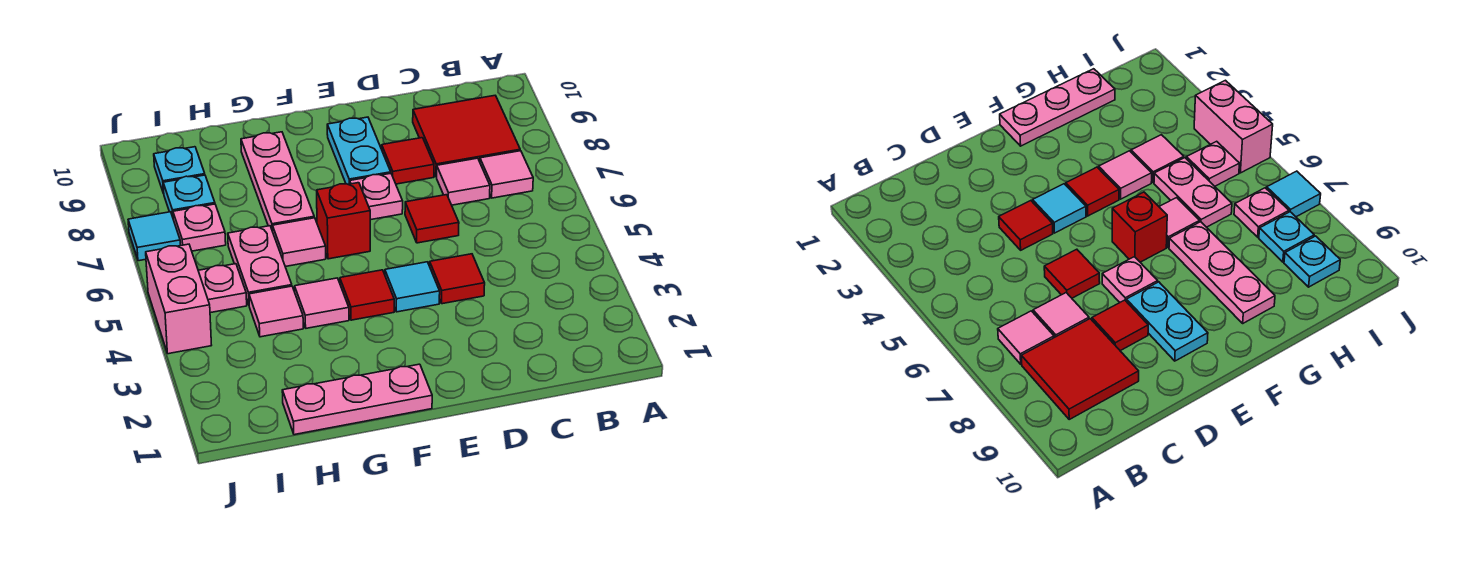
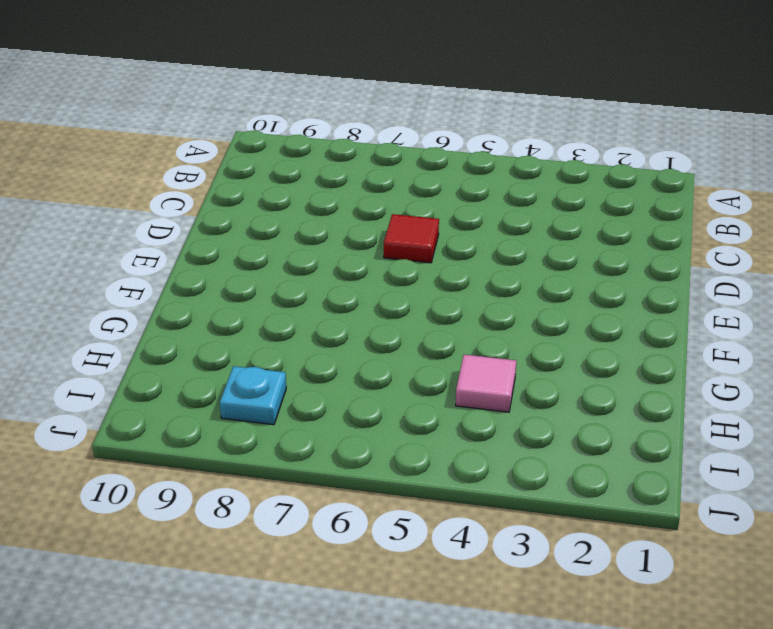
none -> pink tile B7 level 1
none -> red tile B8:C9 level 1
none -> pink tile C7 level 1

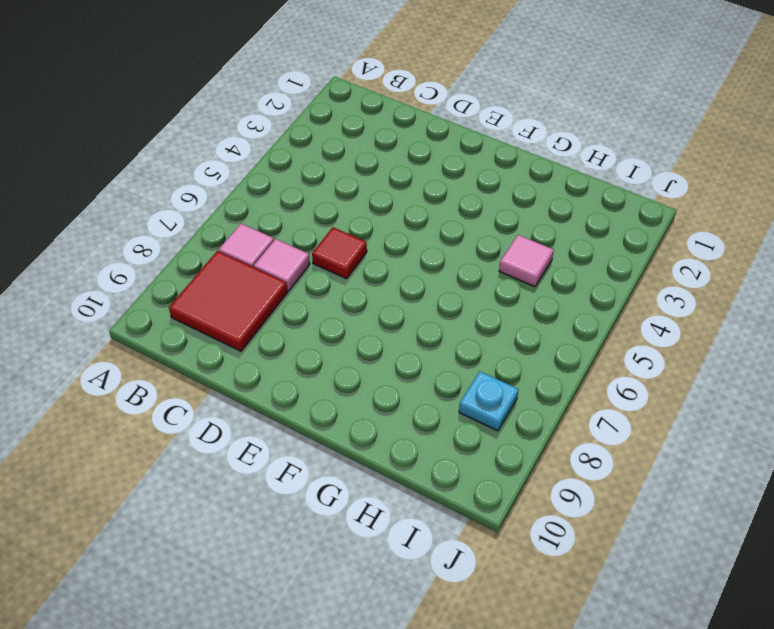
none -> red tile D4 level 1
none -> red tile D8 level 1
none -> cyan tile E4 level 1

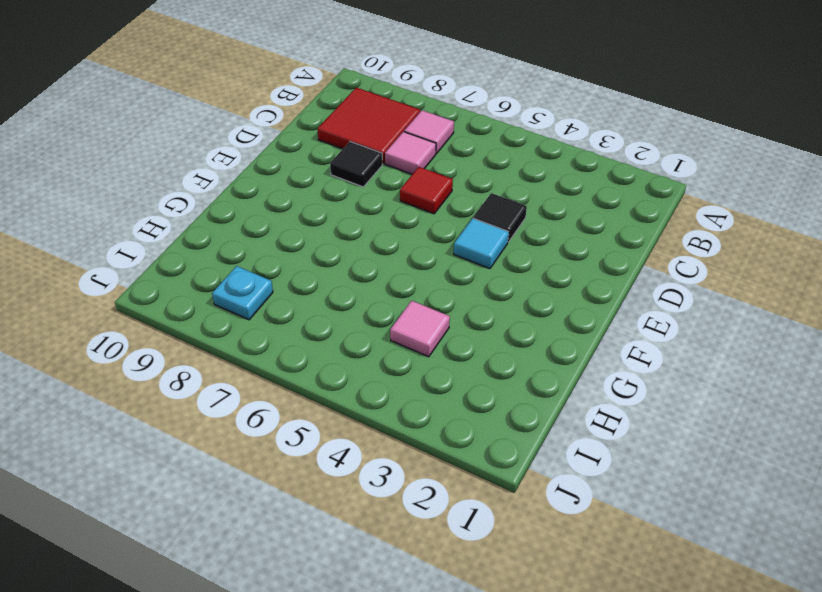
black tile D4 level 1 -> red tile D4 level 1
black tile D8 level 1 -> red tile D8 level 1
none -> pink plate E7 level 1
none -> cyan plate E8:E9 level 1
none -> pink plate F1:H1 level 1

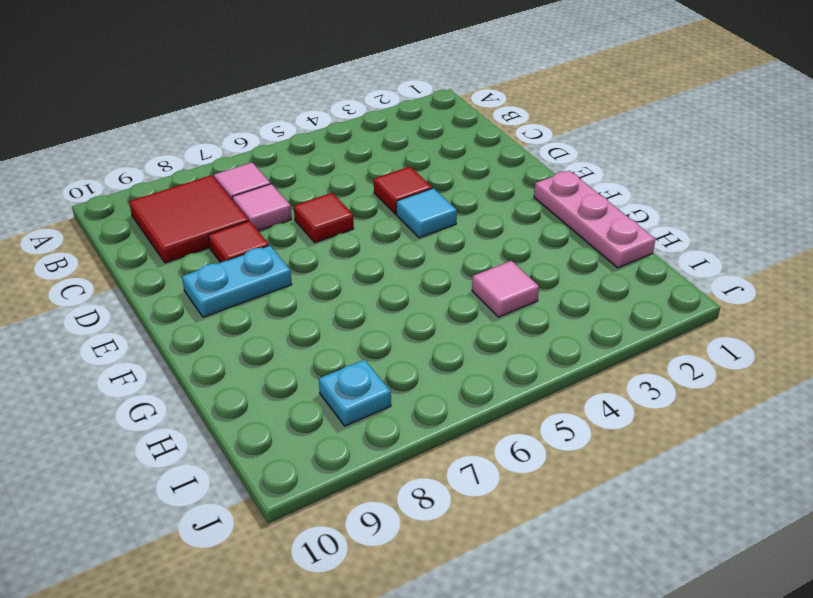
none -> pink plate E7 level 1
none -> red tile F4 level 1
none -> red brick F6 level 1

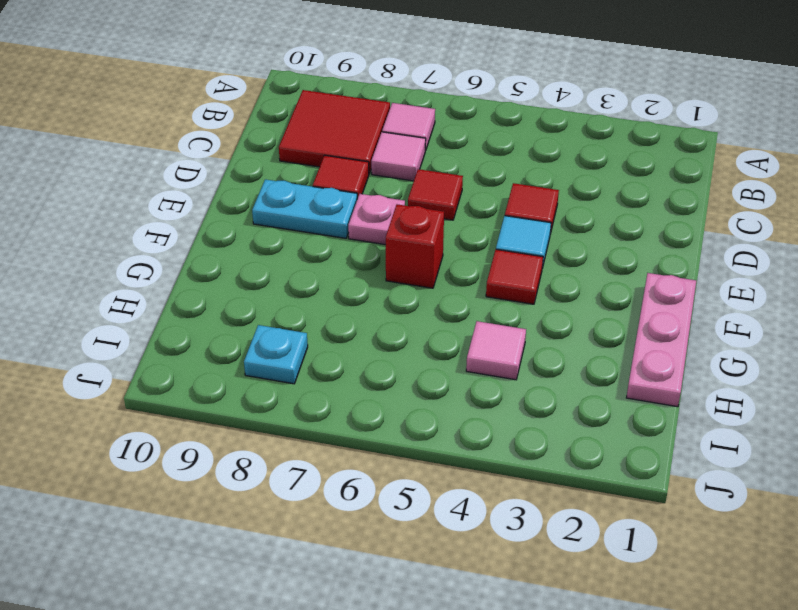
none -> pink tile G4 level 1
none -> pink tile G6 level 1
none -> pink plate G7:G9 level 1

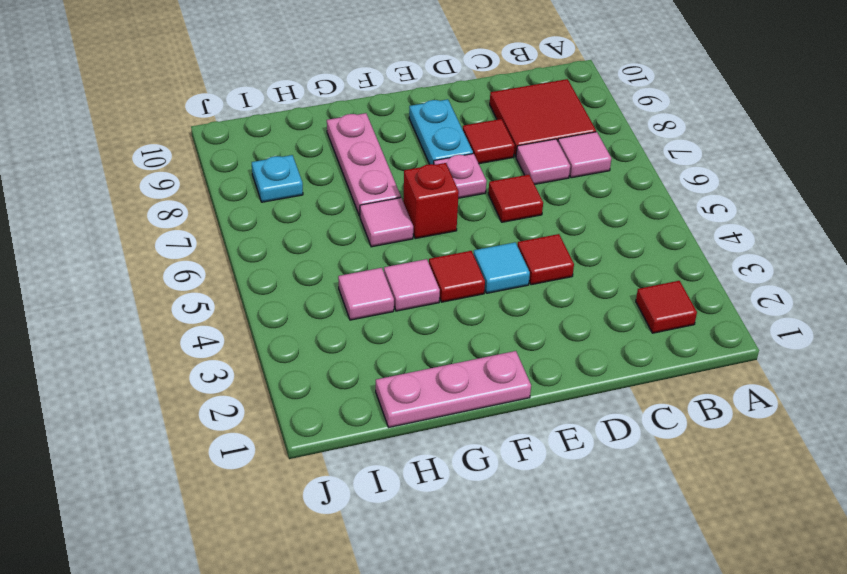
red tile B2 level 1 -> none
none -> pink plate H5:H6 level 1
none -> pink plate I5 level 1
none -> pink plate I7 level 1

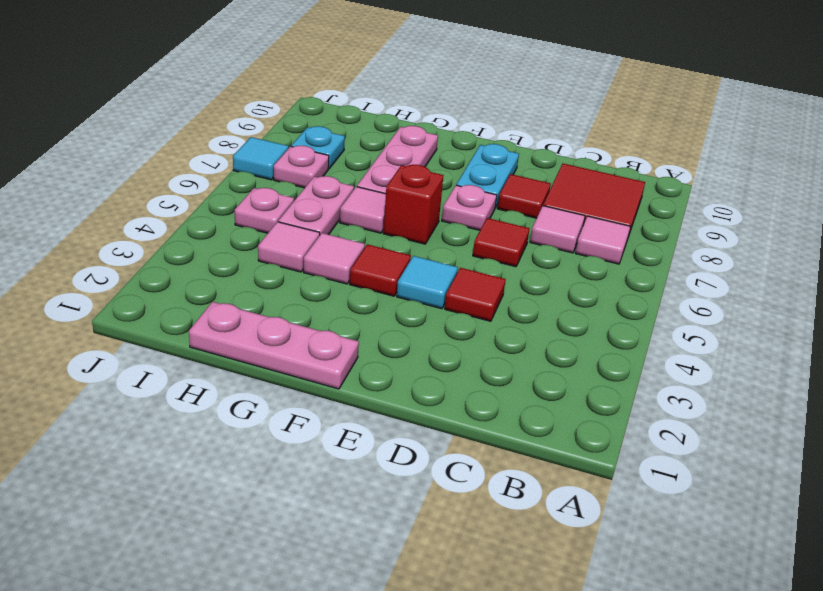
none -> cyan plate I9 level 1
none -> pink brick J4:J5 level 1

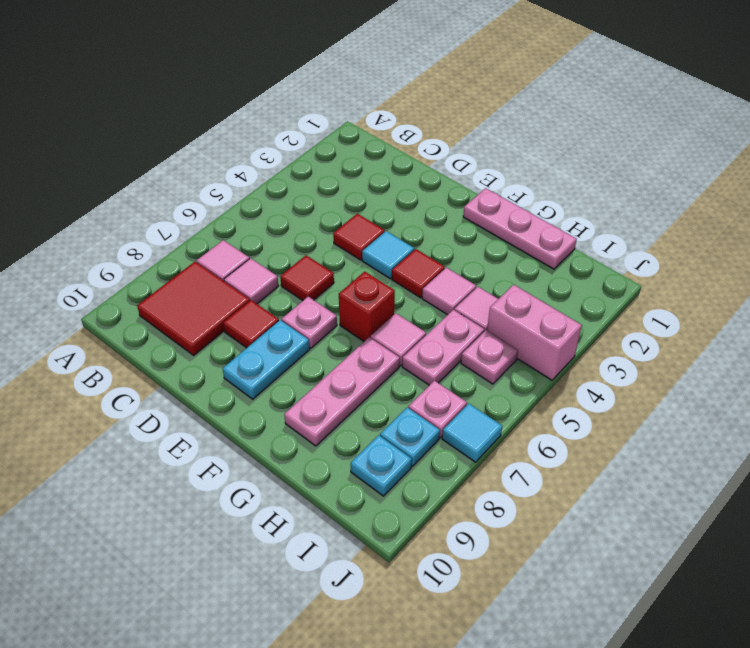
pink brick I4:J4 level 1 -> pink brick J4:J5 level 1

